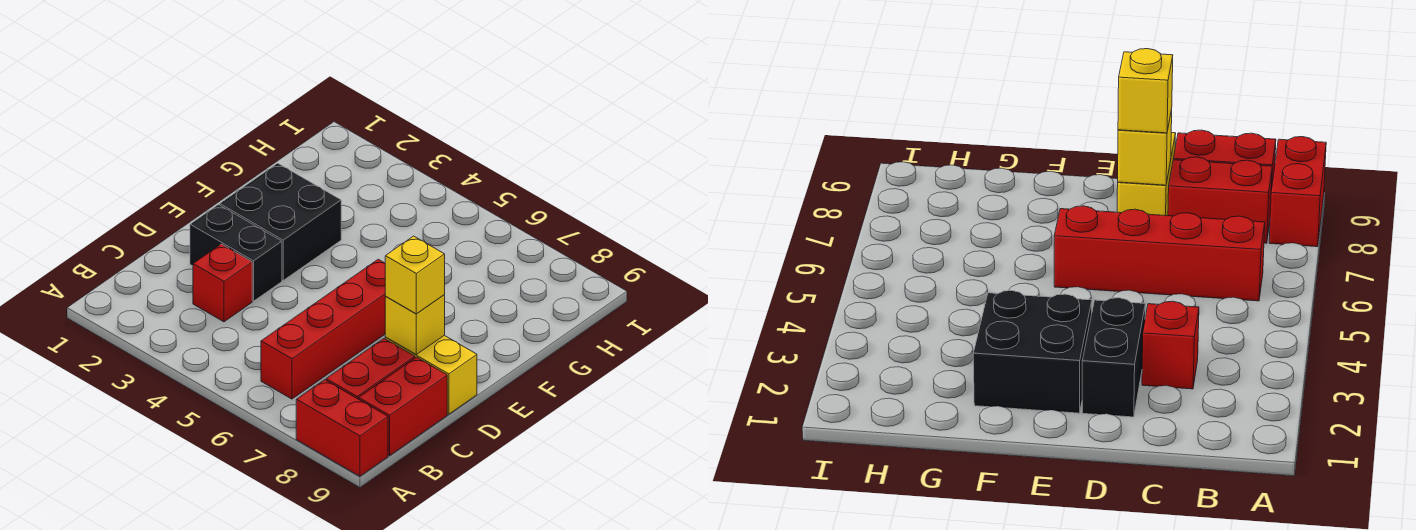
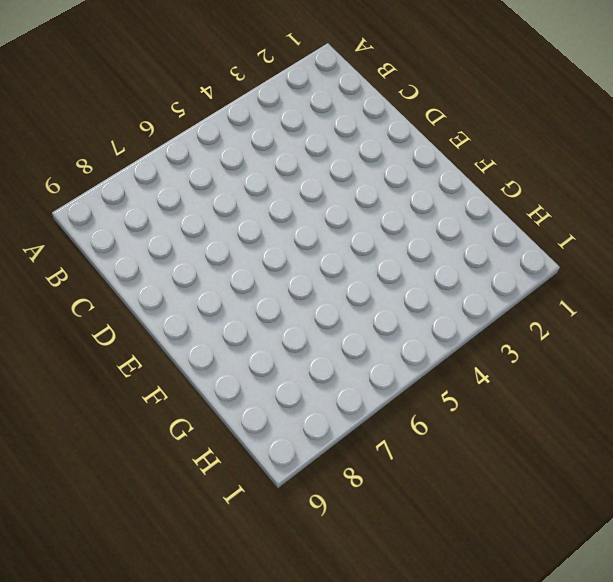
none -> red brick A8:A9 level 1
none -> red brick B6:E6 level 1

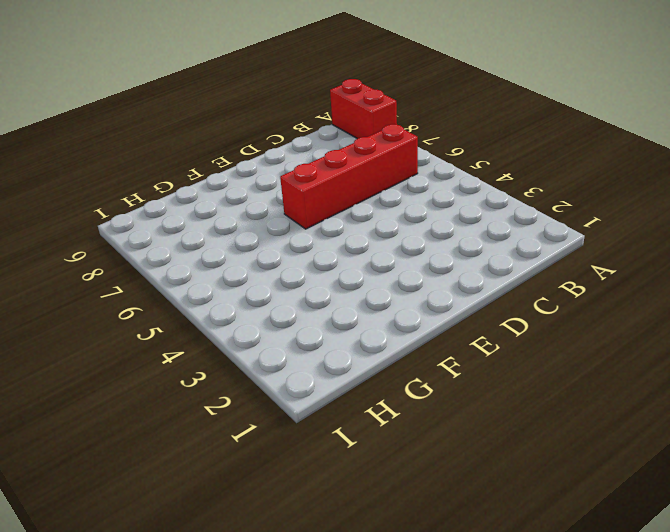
none -> red brick B8:C8 level 1
none -> red brick B9:C9 level 1

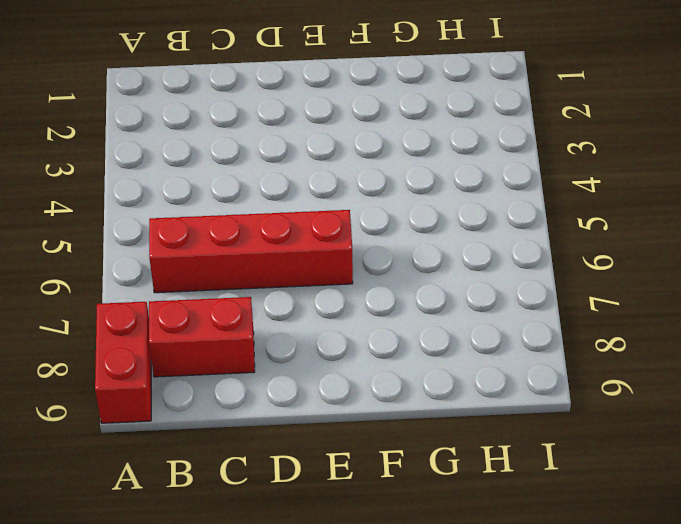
none -> red brick B9:C9 level 1
none -> red brick C3 level 1

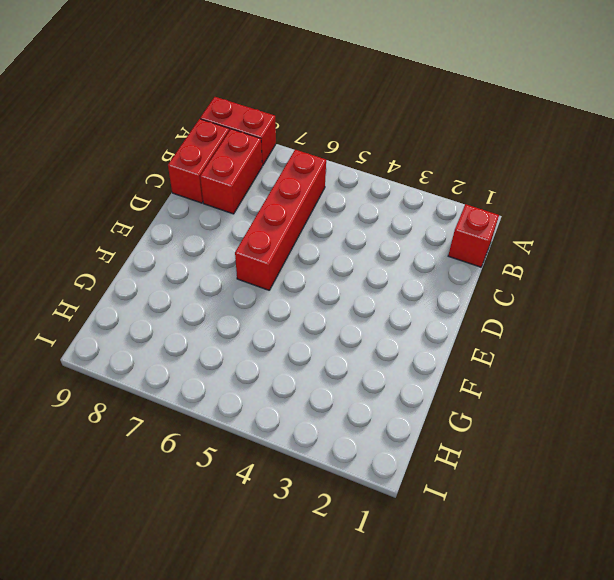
red brick B1 level 1 -> red brick C3 level 1
none -> black brick D2:D3 level 1
none -> yellow brick D8:D9 level 1

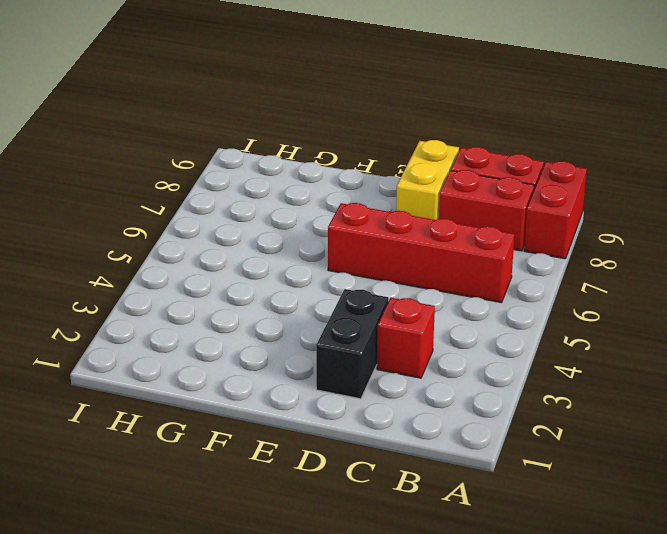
none -> black brick E2:F3 level 1
none -> yellow brick D8 level 2

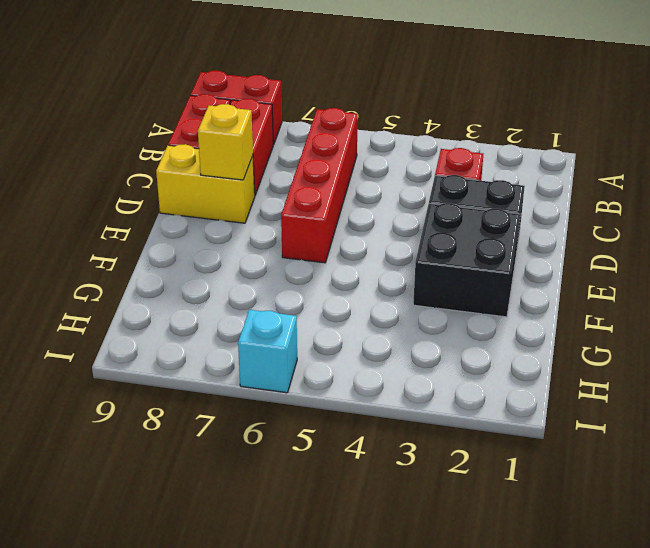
cyan brick I6 level 1 -> none
none -> yellow brick D8 level 3

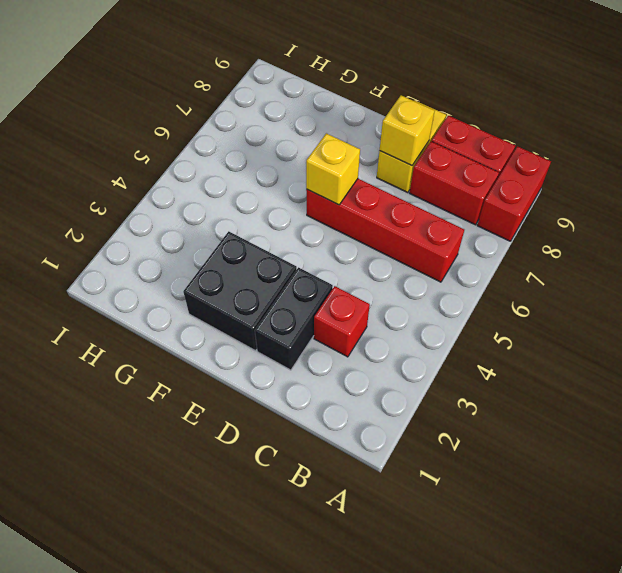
yellow brick E6 level 2 -> yellow brick D8 level 3

